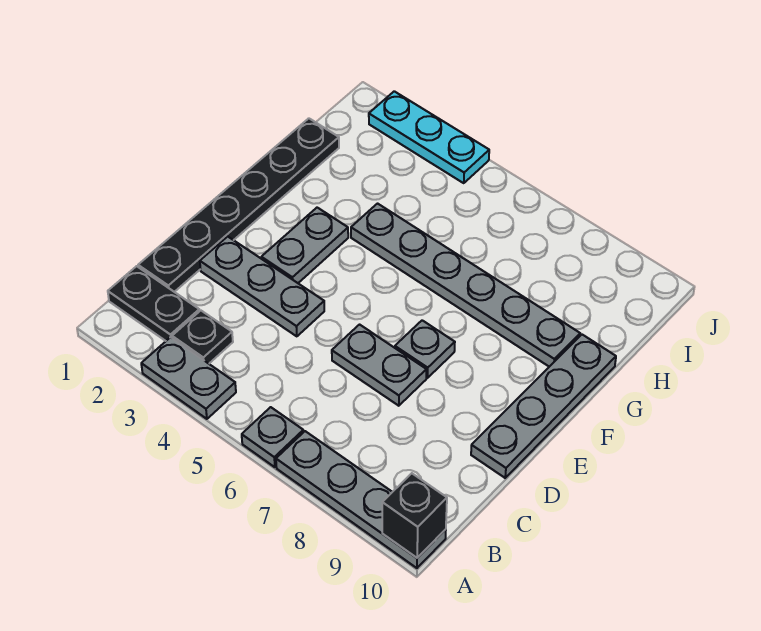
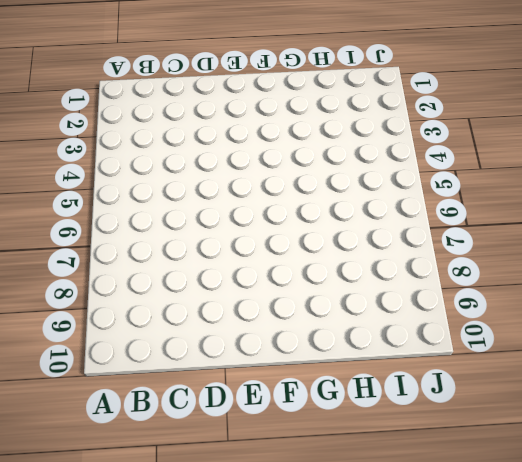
none -> grey plate A3:A4 level 1
none -> grey plate A6 level 1
none -> grey plate A7:A10 level 1

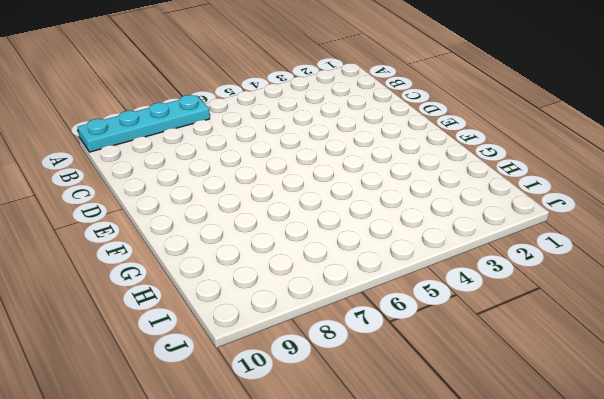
cyan plate A7:A10 level 1 -> grey plate A7:A10 level 1
none -> grey plate A3:A4 level 1
none -> grey plate A6 level 1
none -> black plate B1:B2 level 1

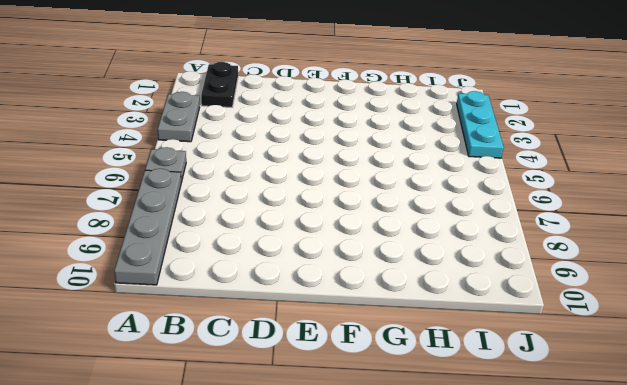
none -> black plate B3 level 1
none -> black plate C1:H1 level 1
none -> grey plate D2:D4 level 1

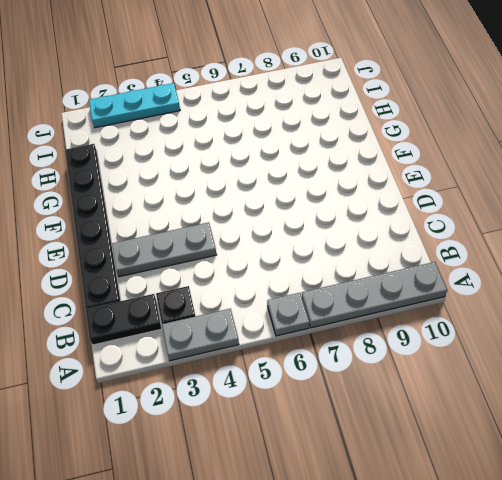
none -> grey plate D6:D7 level 1
none -> grey plate D10:G10 level 1
none -> grey plate E3:F3 level 1

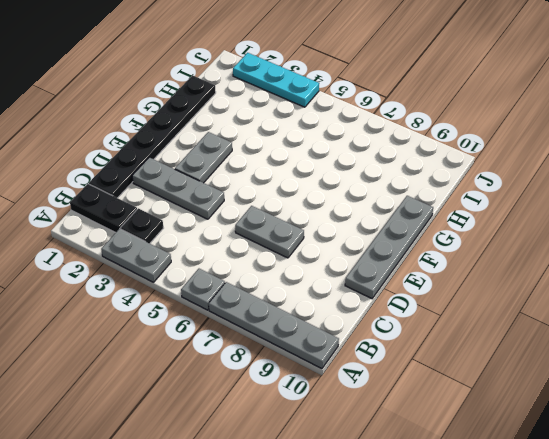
none -> grey plate E7 level 1
none -> grey plate G4:G9 level 1
none -> black brick A10 level 2

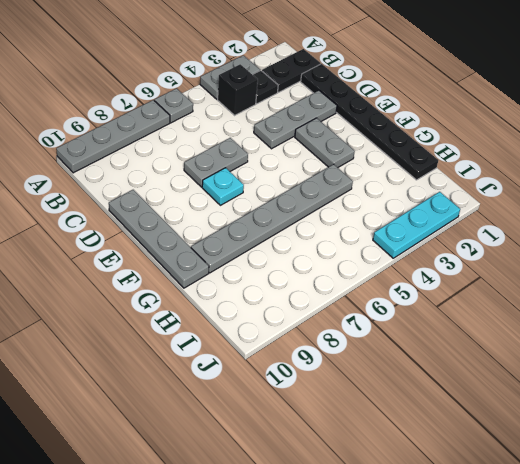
black brick B4 level 1 -> black brick A10 level 2
cyan plate E7 level 1 -> grey plate E7 level 1

